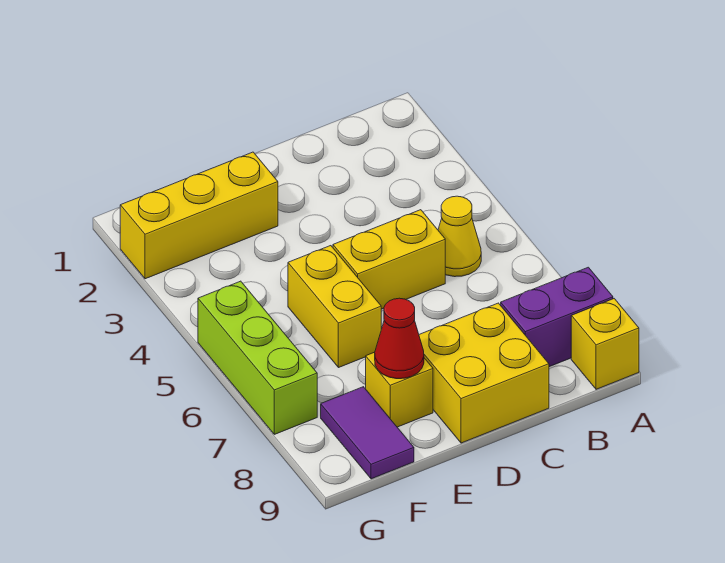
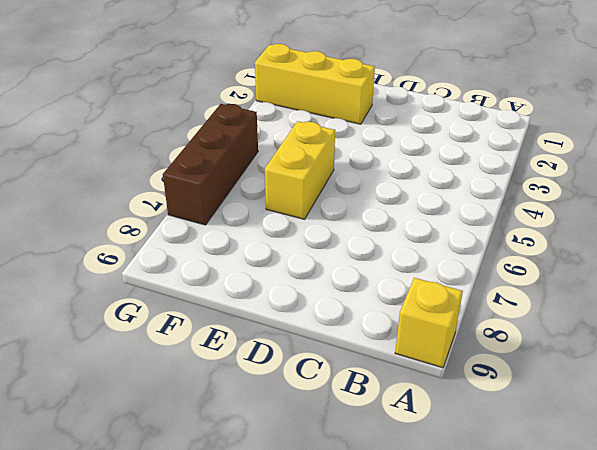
brown brick G5:G7 level 1 -> lime brick G5:G7 level 1
none -> purple brick A8:B8 level 1
none -> yellow cone B5 level 1

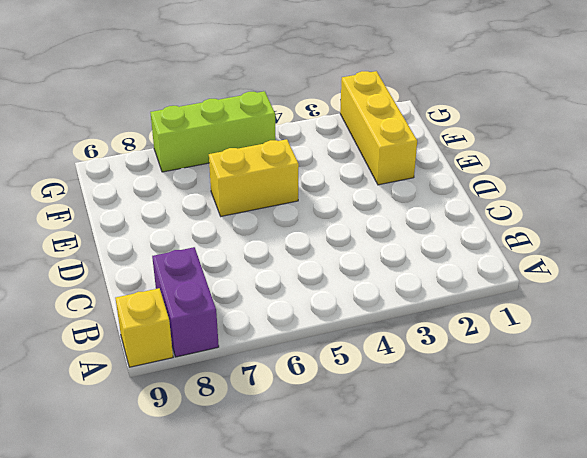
none -> yellow cone B5 level 1
none -> yellow brick C5:D5 level 1

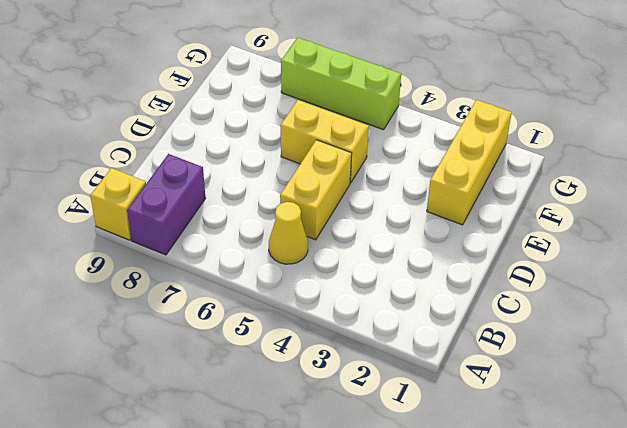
none -> yellow brick C8:D9 level 1
none -> yellow brick E8 level 1

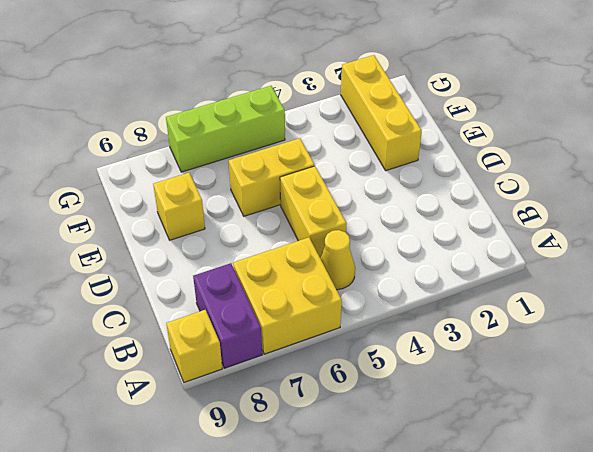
yellow brick A6:B7 level 1 -> yellow brick C8:D9 level 1
none -> purple tile F8:F9 level 1
none -> red cone E8 level 2

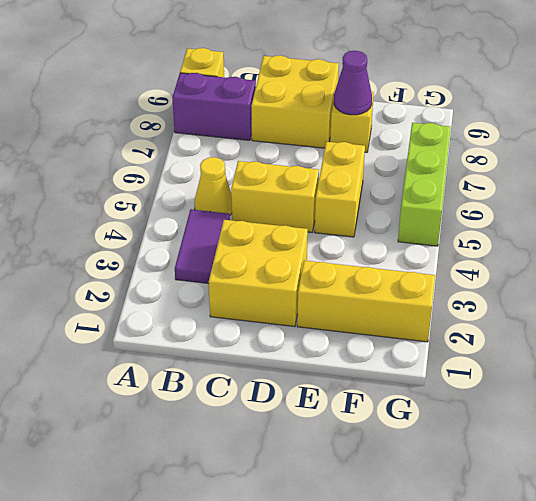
purple tile B3:B4 level 1 -> purple tile F8:F9 level 1
yellow brick C2:D3 level 1 -> none
purple cone E8 level 2 -> red cone E8 level 2

